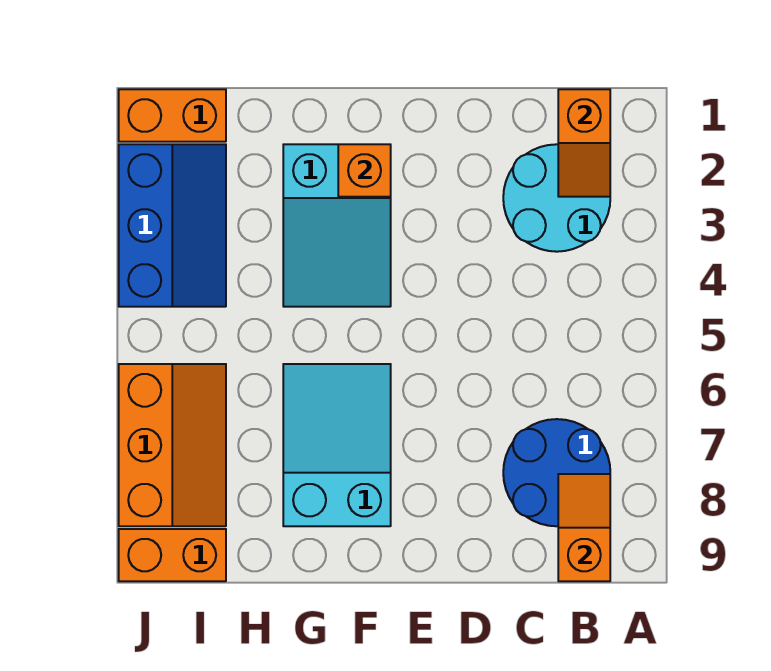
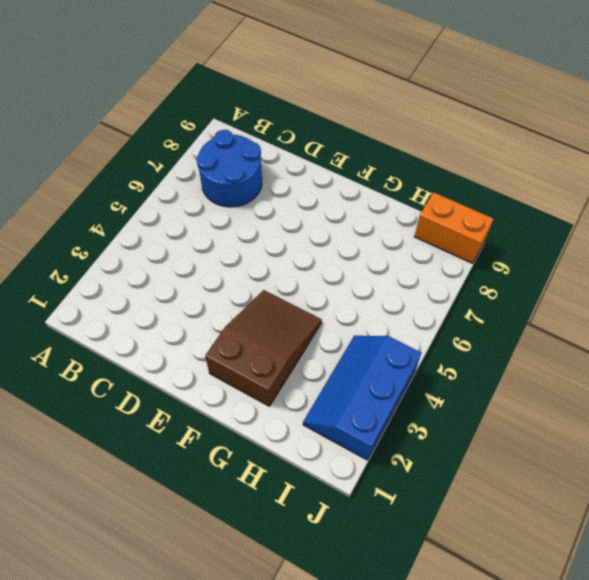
brown slope F2:G4 level 1 top 2 -> cyan slope F2:G4 level 1 top 2
none -> cyan round brick B2:C3 level 1
none -> cyan slope F6:G8 level 1 top 8

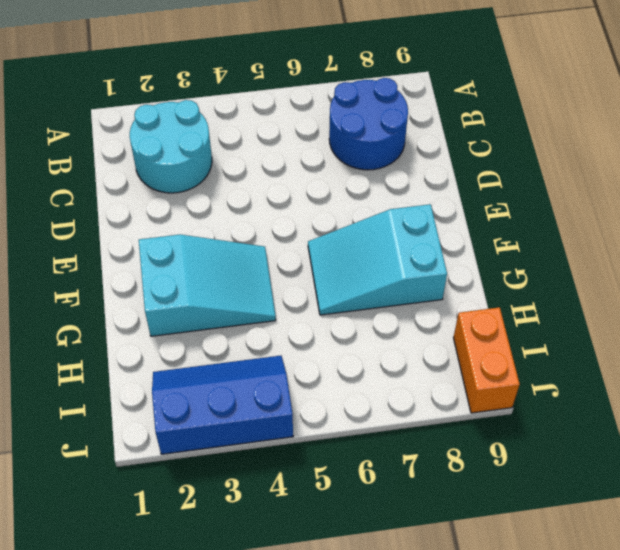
none -> orange brick I1:J1 level 1
none -> orange slope I6:J8 level 1 top J

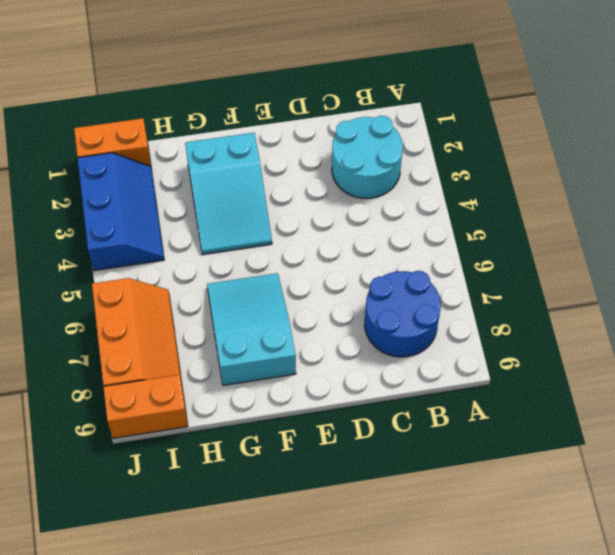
none -> orange slope B1:B2 level 2 top 1
none -> orange slope B8:B9 level 2 top 9

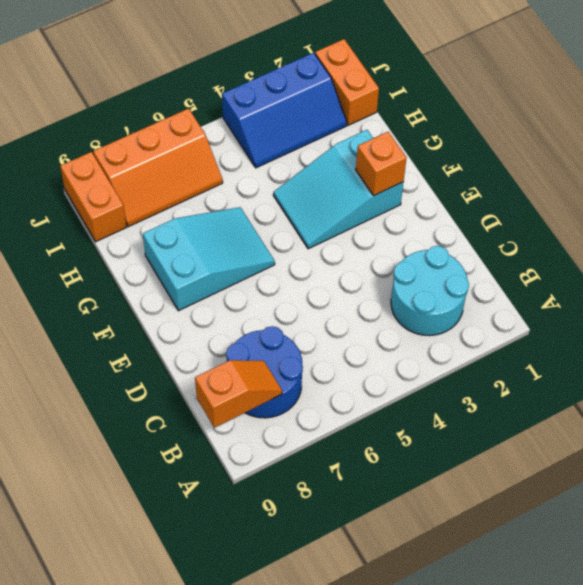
none -> orange slope B1:B2 level 2 top 1

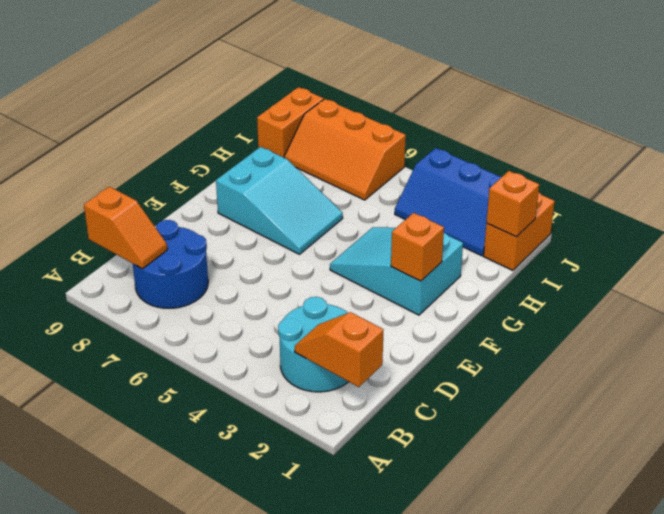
orange brick I1 level 2 -> none

